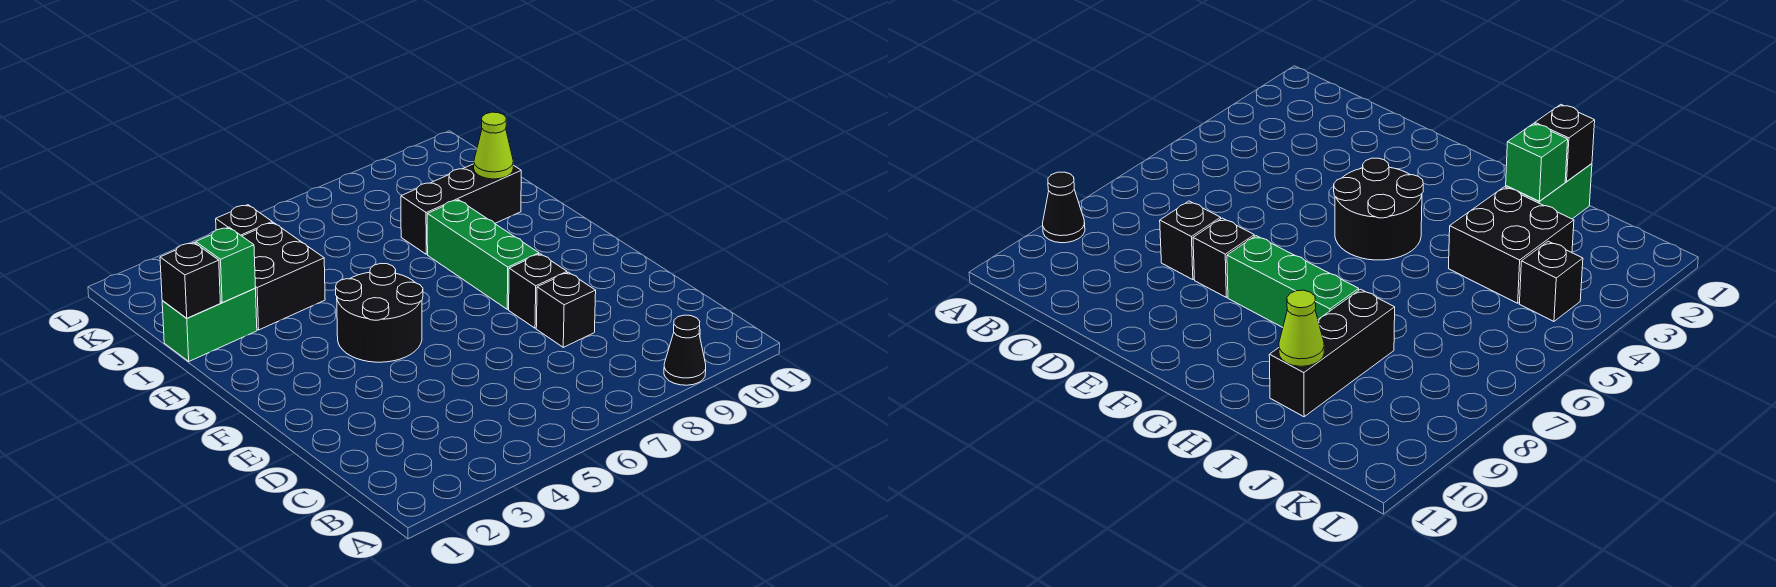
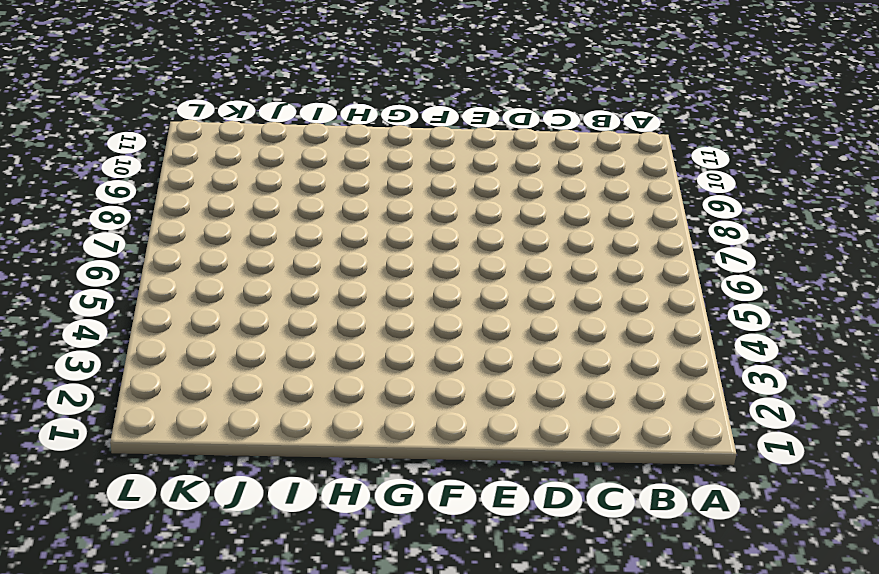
none -> black cone A9 level 1
none -> black brick D8 level 1
none -> black brick E8 level 1

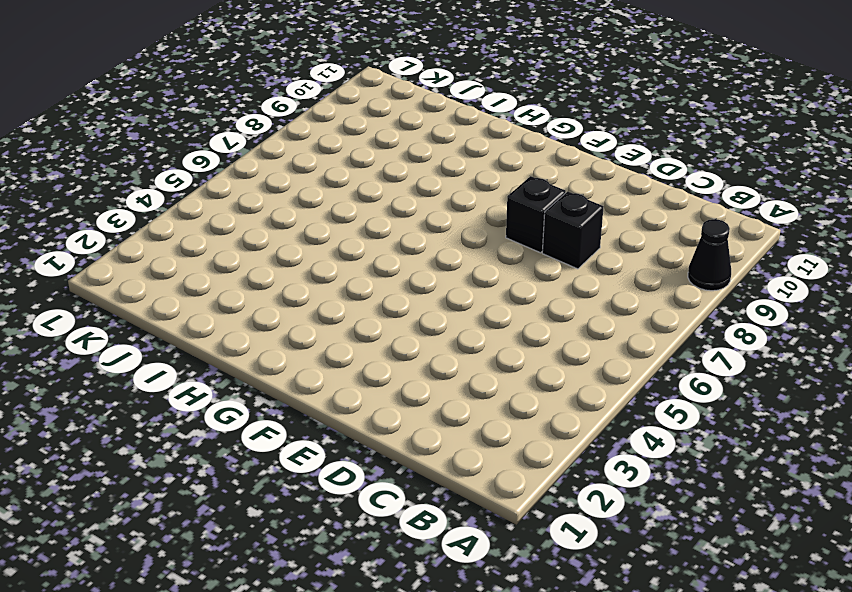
none -> black round brick F4:G5 level 1
none -> green brick F8:H8 level 1
none -> green brick I1:I2 level 1

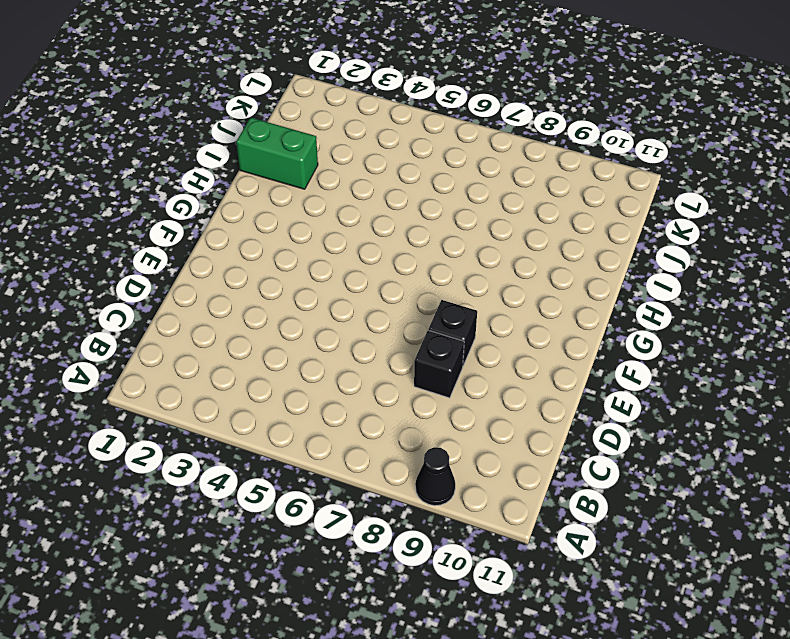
none -> black round brick F4:G5 level 1
none -> green brick F8:H8 level 1
none -> black brick I3:J4 level 1

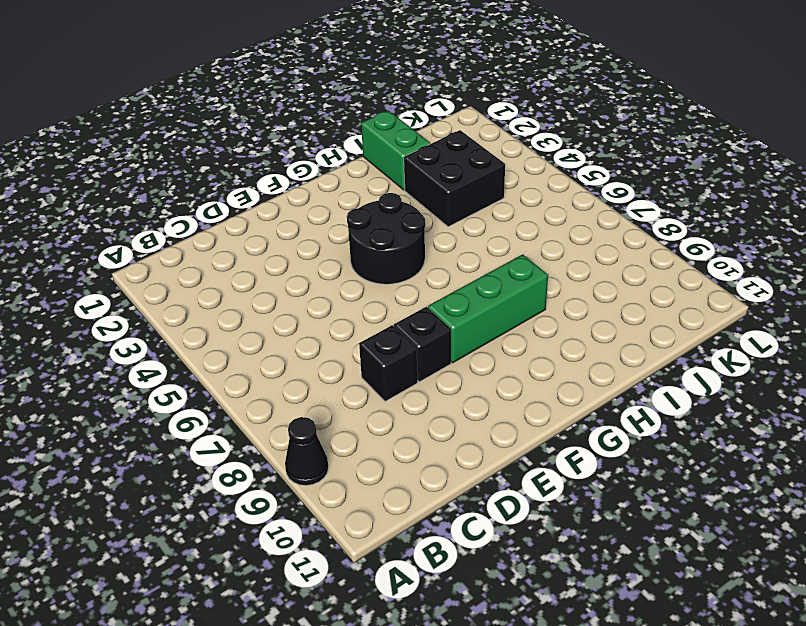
none -> black brick I8:I10 level 1
none -> black brick K4 level 1
none -> black brick I1 level 2

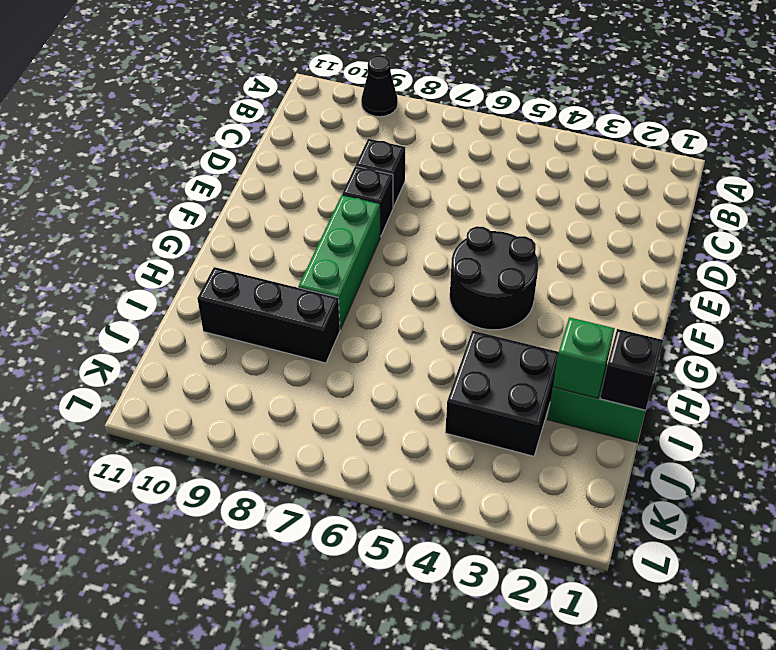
none -> black brick K4 level 1
none -> lime cone I10 level 2

